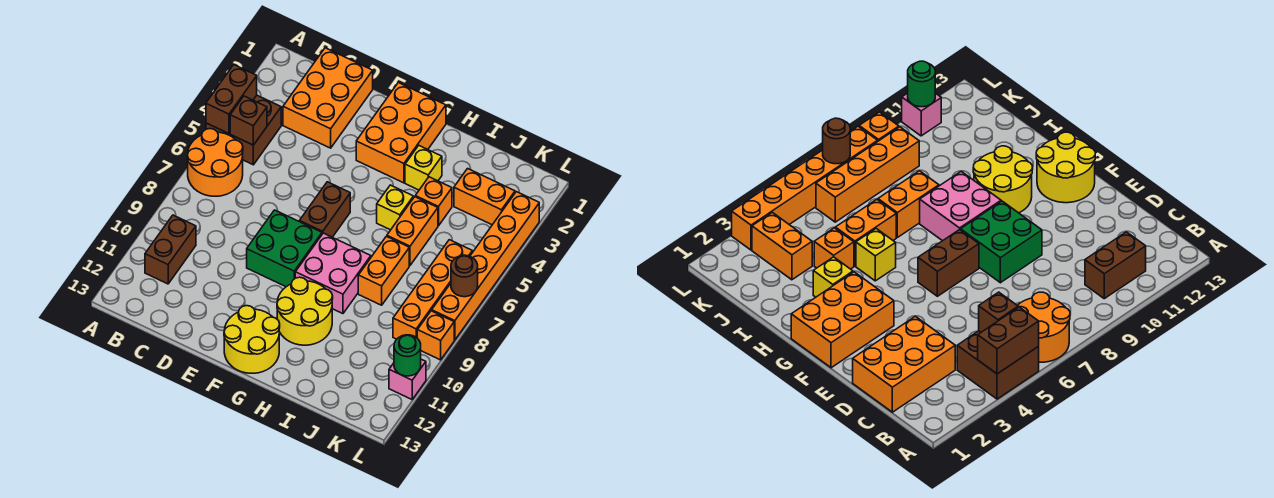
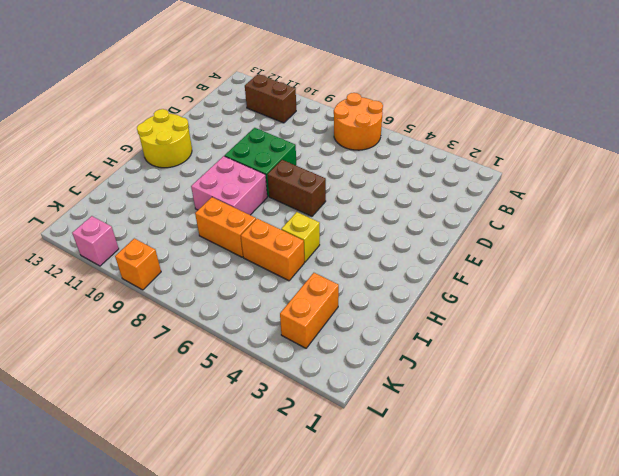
none -> brown brick A4:B5 level 1
none -> orange brick C1:D3 level 1
none -> orange brick F1:G3 level 1

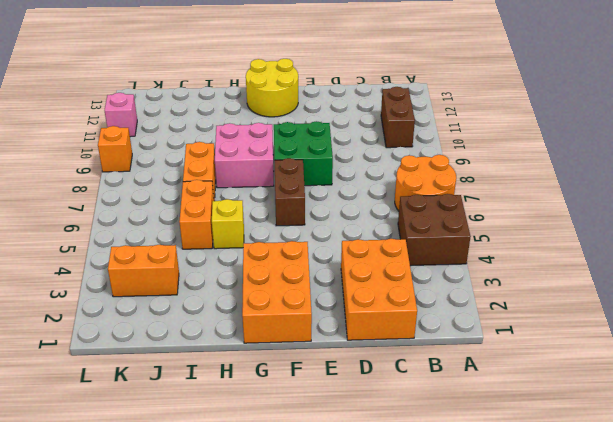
none -> yellow round brick G10:H11 level 1
none -> yellow brick H3 level 1
none -> orange brick I4 level 1

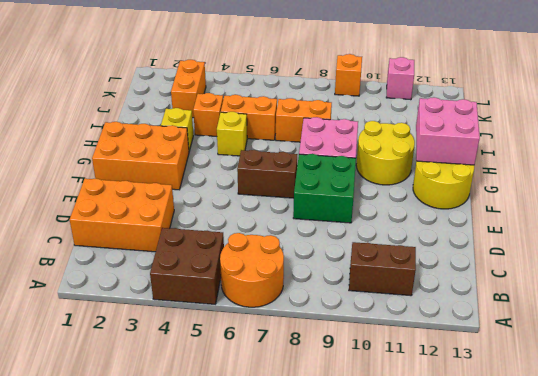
pink brick G12:H13 level 2 -> none
none -> orange brick K6:K9 level 1
none -> orange brick L3:L8 level 1
none -> brown brick A4:A5 level 2

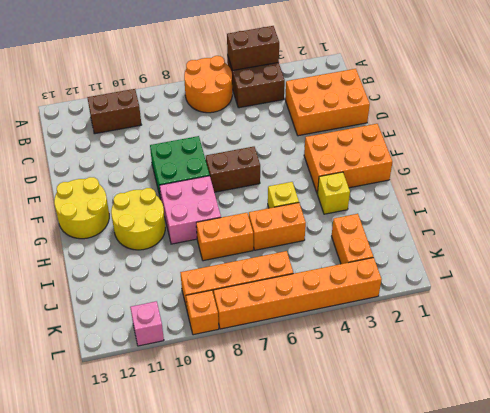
none -> orange brick I4 level 1
none -> brown brick B5 level 2
none -> brown round brick L7 level 2

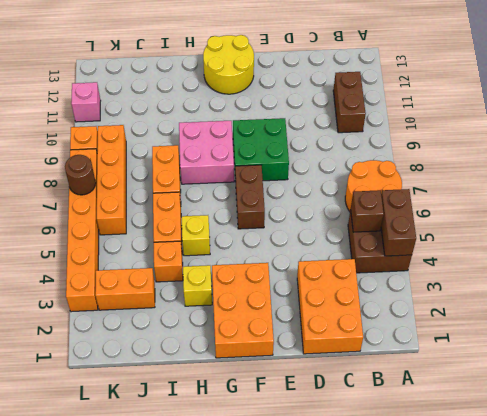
none -> yellow round brick G10:H11 level 1
none -> green round brick L11 level 2

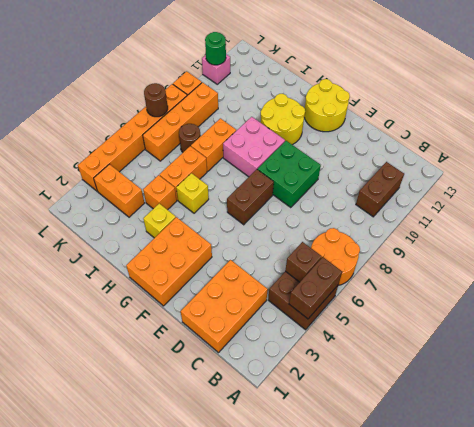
brown round brick J7 level 1 -> none

